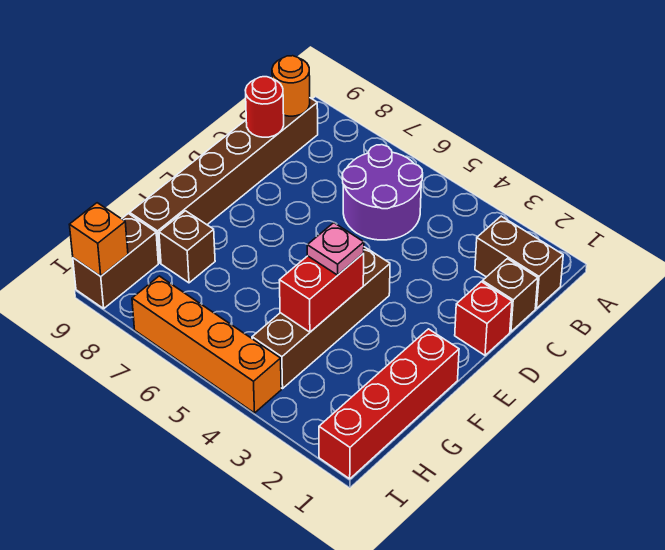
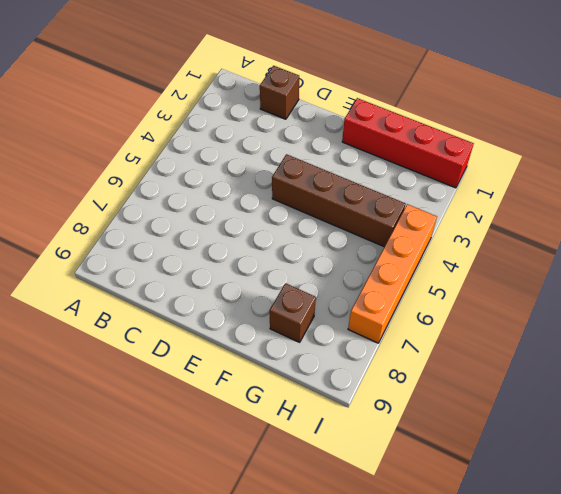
none -> brown brick B1:B2 level 1
none -> purple round brick B5:C6 level 1
none -> brown brick B9:G9 level 1

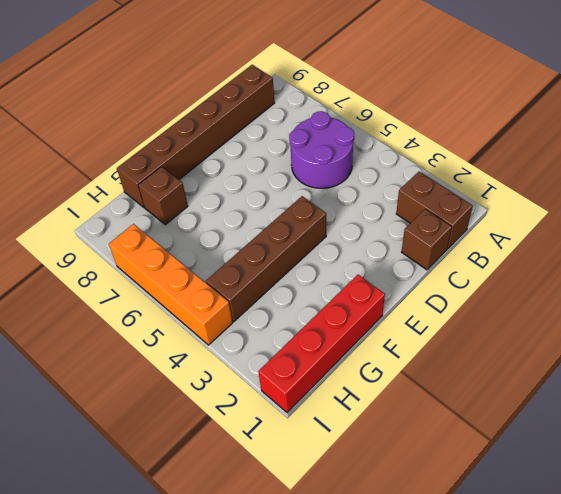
none -> red brick D1 level 1
none -> brown brick H9:I9 level 1
none -> orange round brick B9 level 2

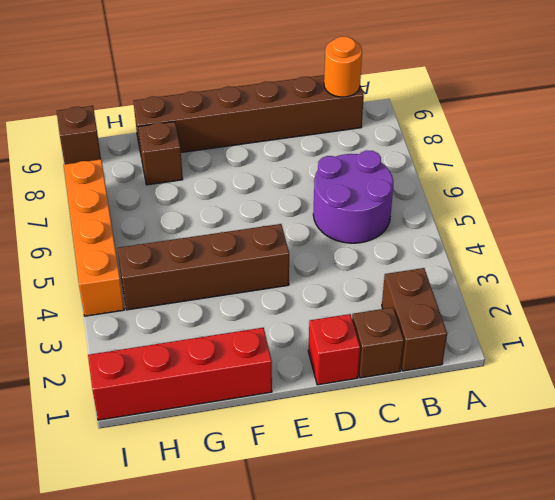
brown brick I9 level 1 -> brown brick H9:I9 level 1
none -> red round brick C9 level 2
none -> red brick F4:G4 level 2
none -> orange brick I9 level 2

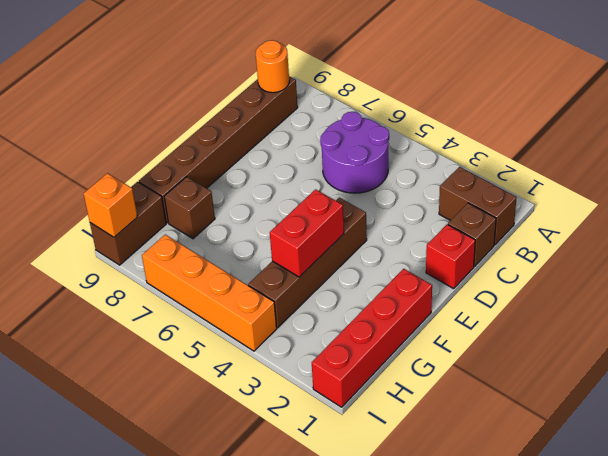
none -> red round brick C9 level 2
none -> pink plate F4 level 3

